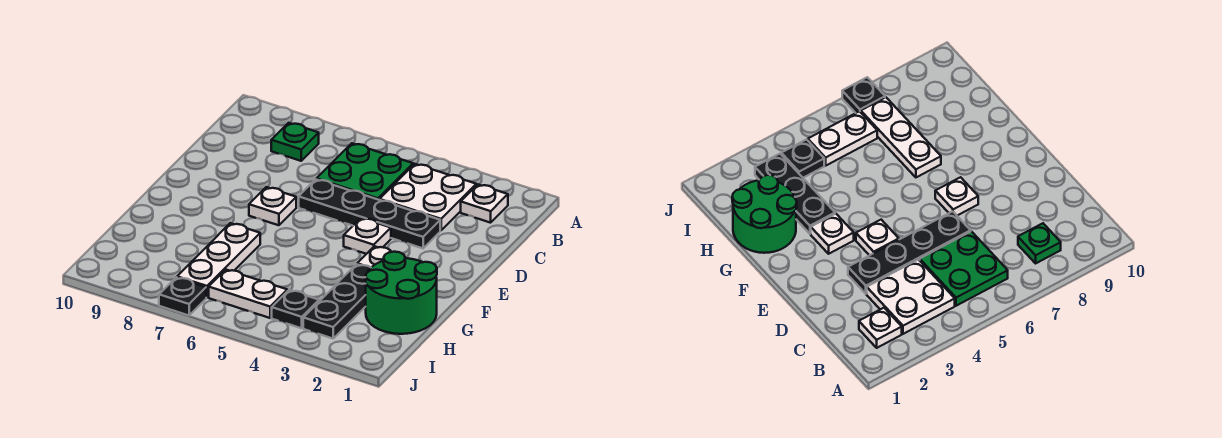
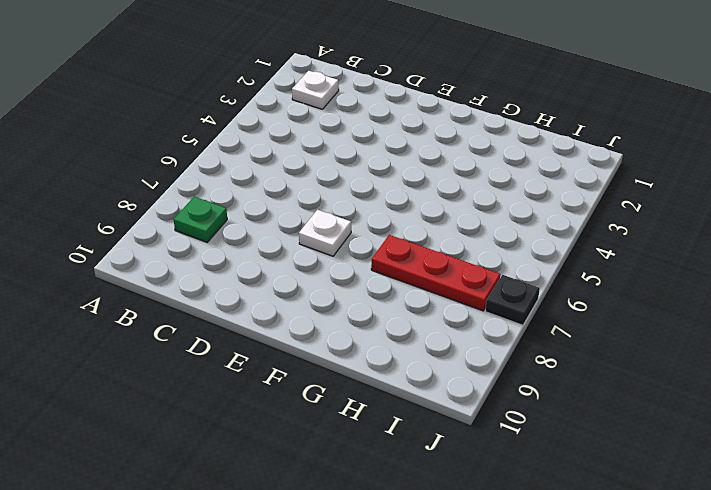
red plate G7:I7 level 1 -> white plate G7:I7 level 1
none -> white plate B3:C4 level 1
none -> green plate B5:C6 level 1
none -> black plate D3:D6 level 1

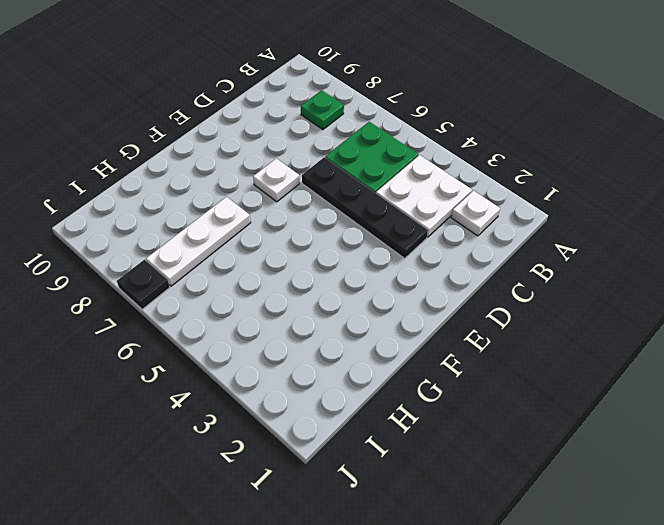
none -> white plate E4 level 1
none -> white plate F3 level 1
none -> green round brick G1:H2 level 1

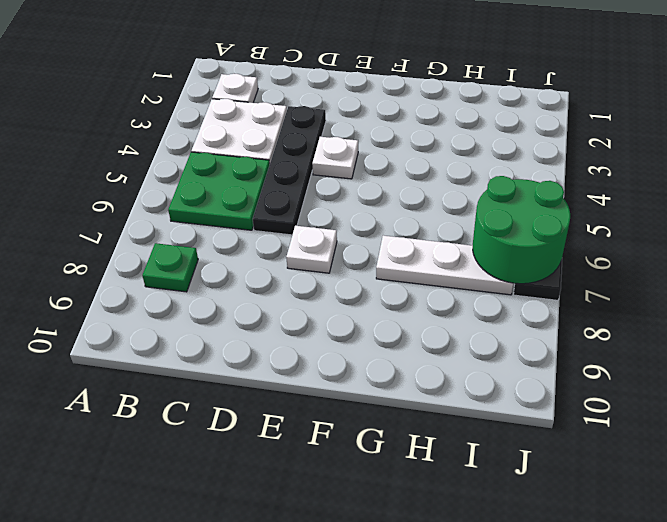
green round brick I6:J7 level 2 -> green round brick G1:H2 level 1
none -> white plate F3 level 1
none -> black plate G3:I3 level 1
none -> black plate I4 level 1

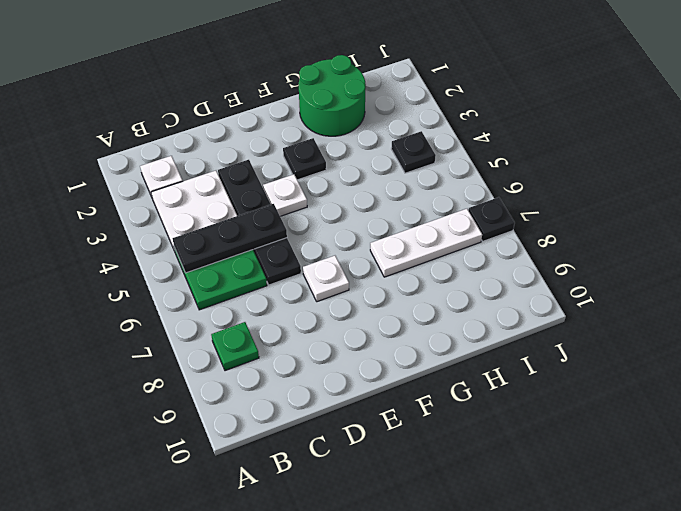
black plate B5:D5 level 2 -> black plate G3:I3 level 1
black plate F3 level 1 -> white plate F3 level 1
none -> white plate I5:I6 level 1

